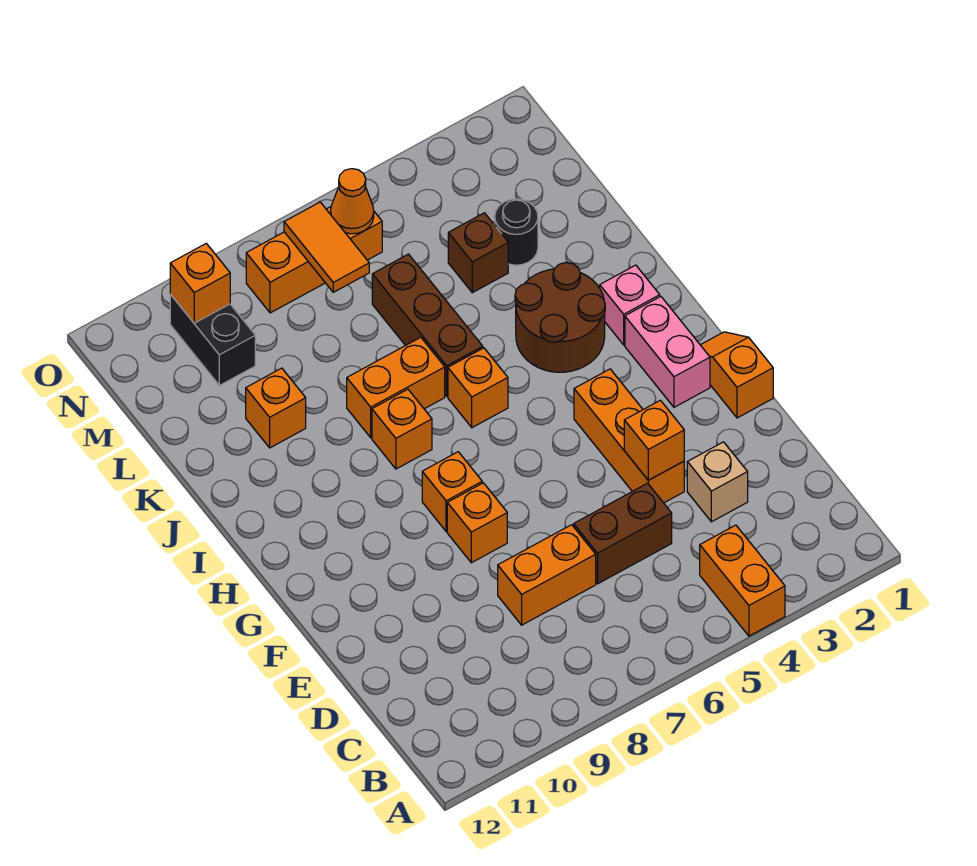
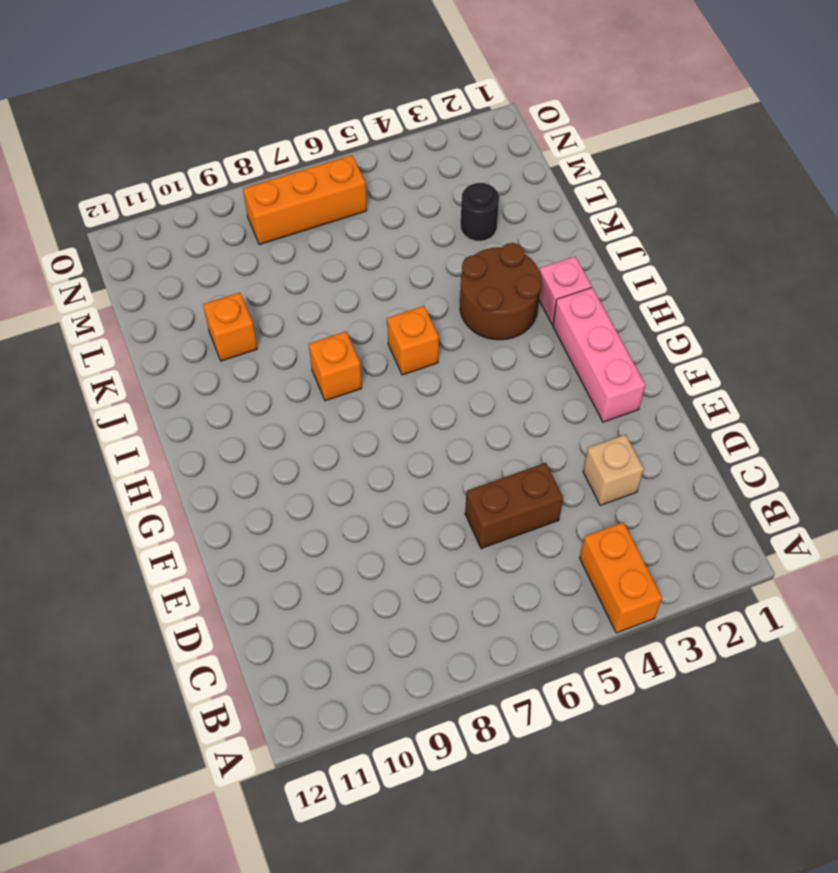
pink brick F2:H2 level 1 -> pink brick G2:H2 level 1
none -> orange brick D7:D8 level 1
none -> orange brick E4:G4 level 1
none -> orange slope F1:G1 level 1 top F

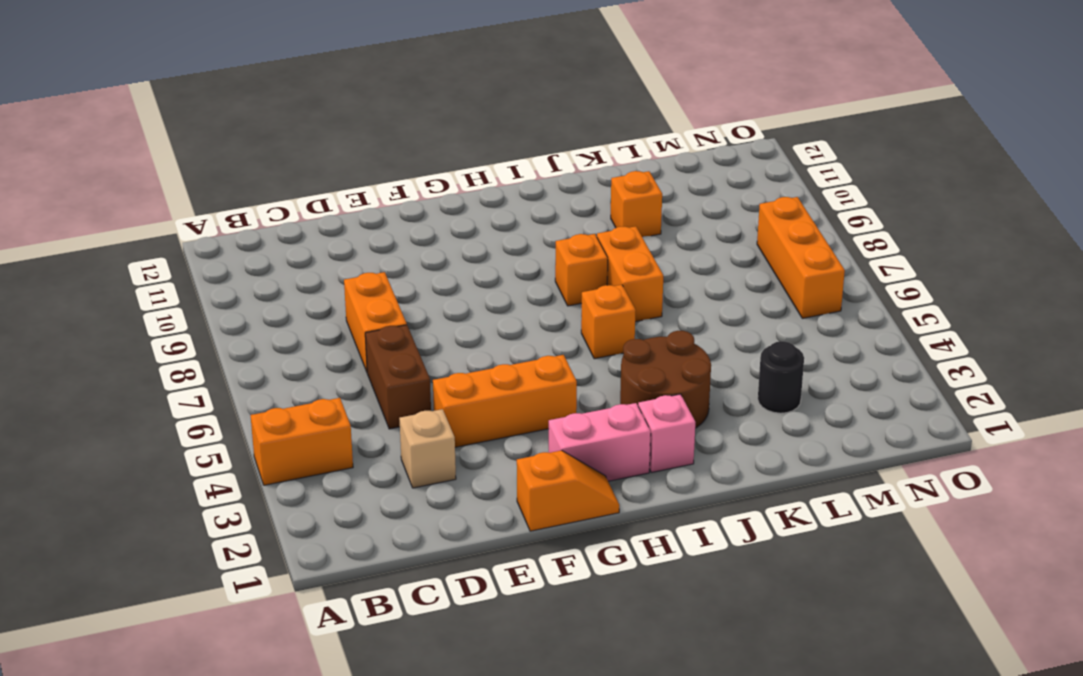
none -> orange brick F8 level 1
none -> orange brick G8 level 1
none -> brown brick J6:L6 level 1

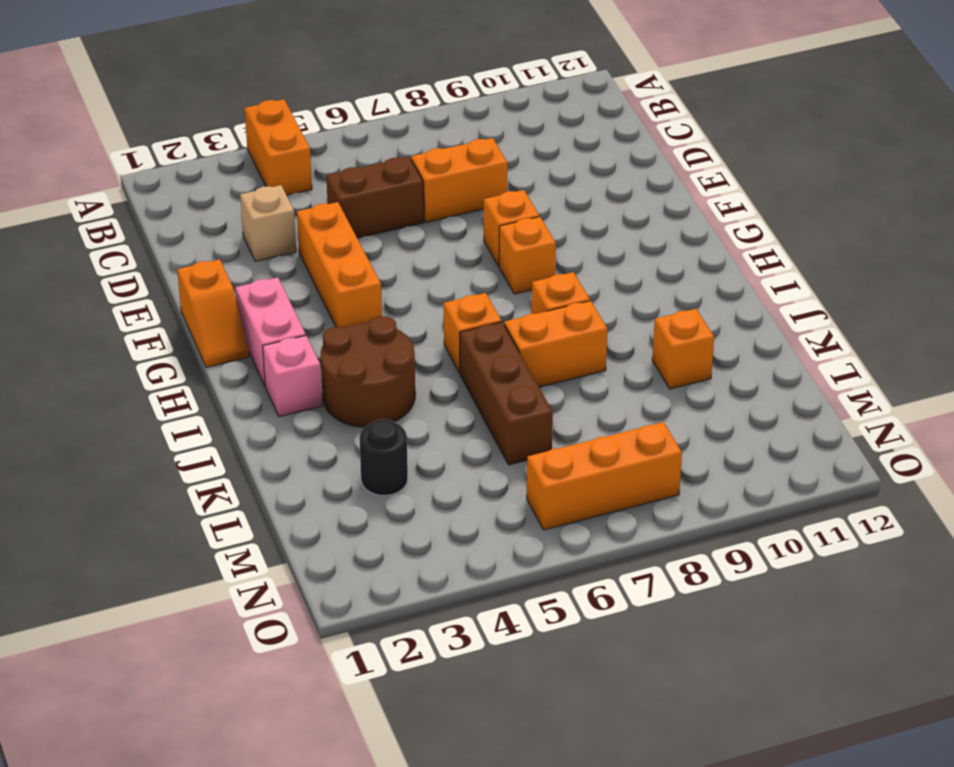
none -> brown brick L4 level 1
none -> black brick M10:N10 level 1
none -> orange brick E4 level 2

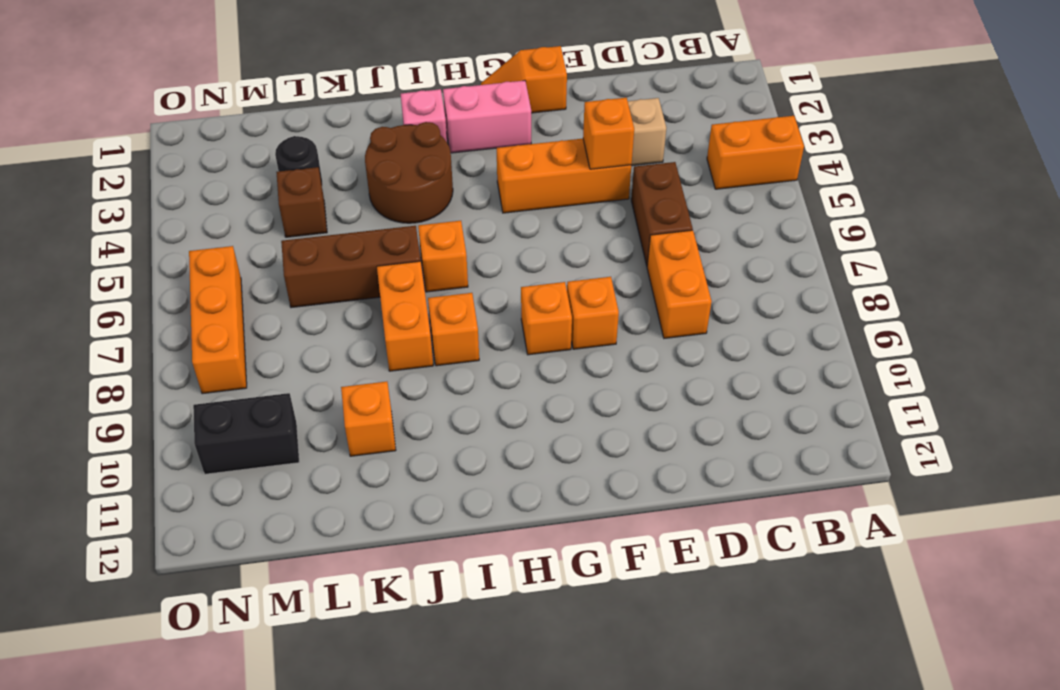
none -> orange tile M7:N7 level 2
none -> orange cone N6 level 2
none -> orange brick N10 level 2

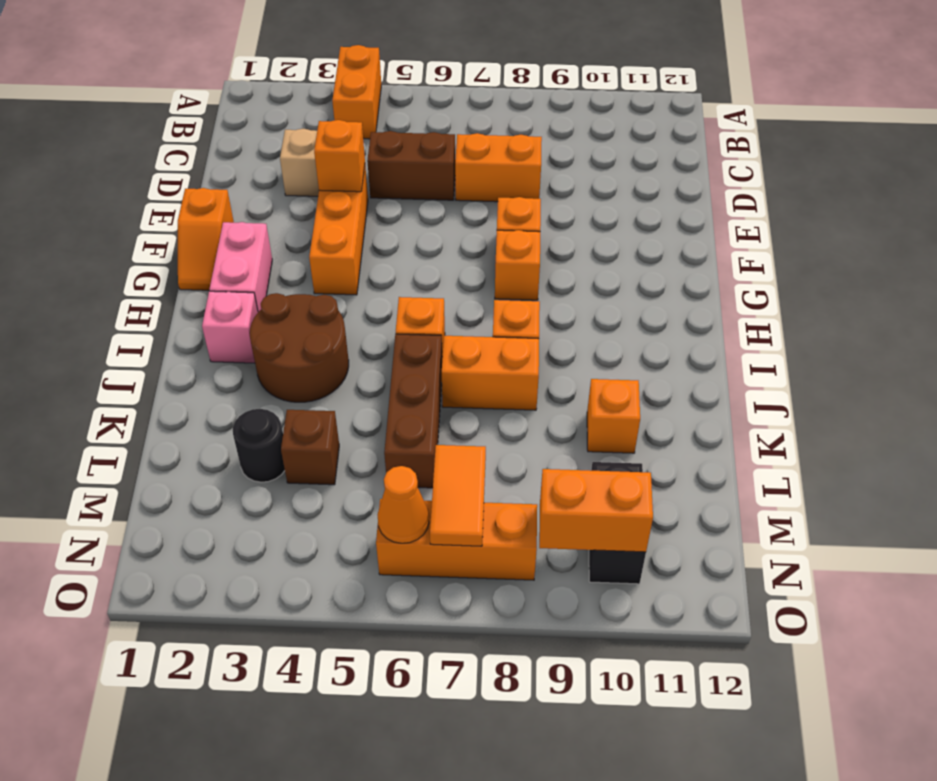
orange brick N9:N10 level 2 -> orange brick N10 level 2

